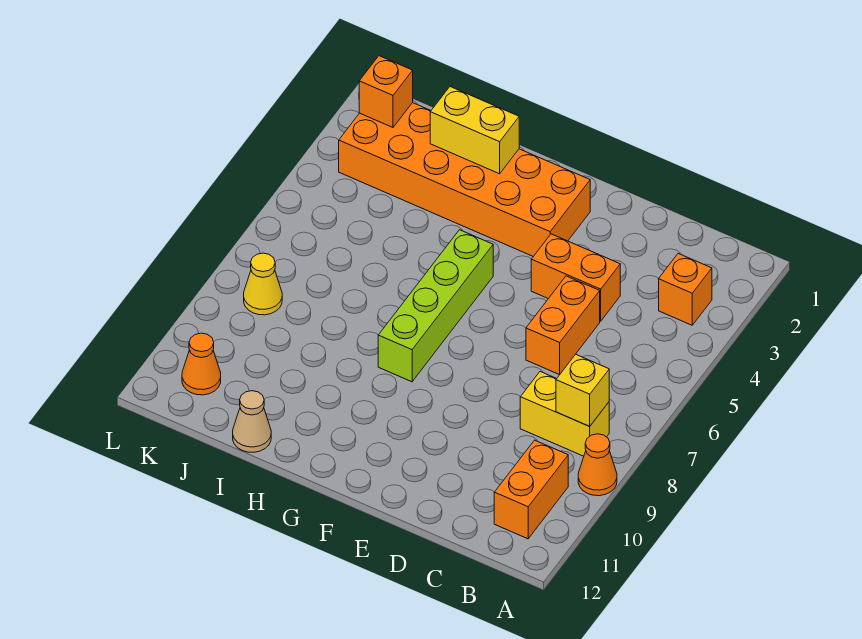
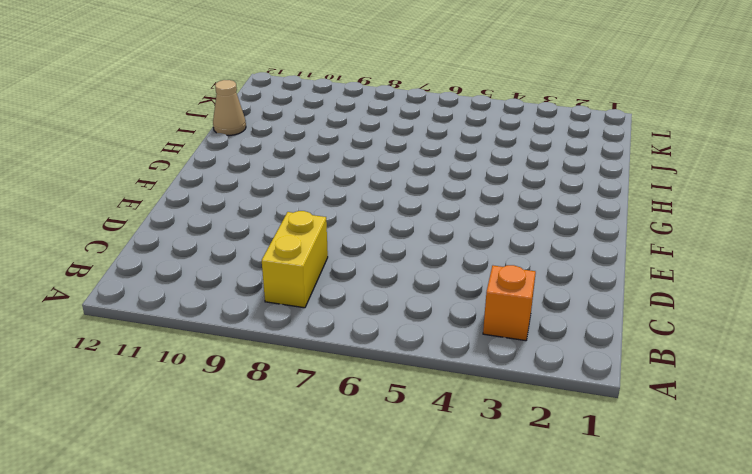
none -> orange cone A9 level 1
none -> orange brick B10:B11 level 1
none -> orange brick D4:E4 level 1

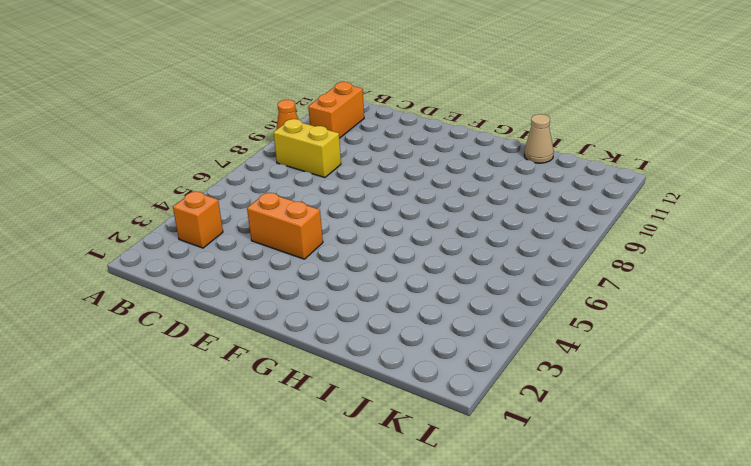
none -> orange brick D5:D6 level 1
none -> orange brick F2:K3 level 1
none -> lime brick G5:G8 level 1

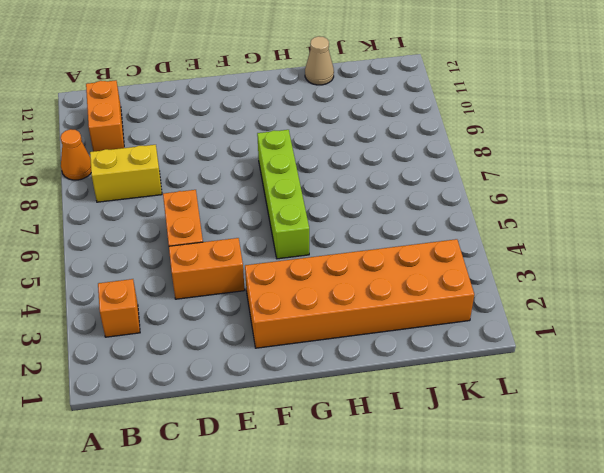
none -> yellow cone K8 level 1
none -> orange cone K11 level 1
none -> yellow brick B8 level 2

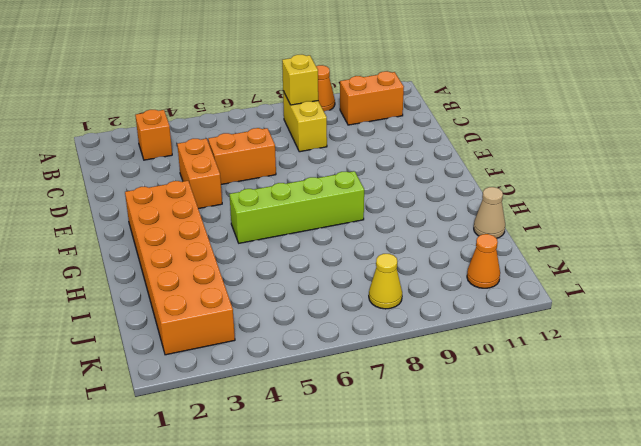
none -> yellow brick H2:I2 level 2
none -> orange brick K2 level 2

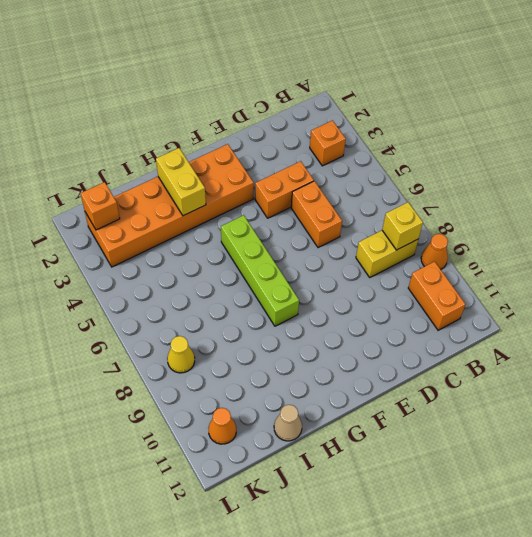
yellow brick H2:H3 level 2 -> yellow brick H2:I2 level 2

